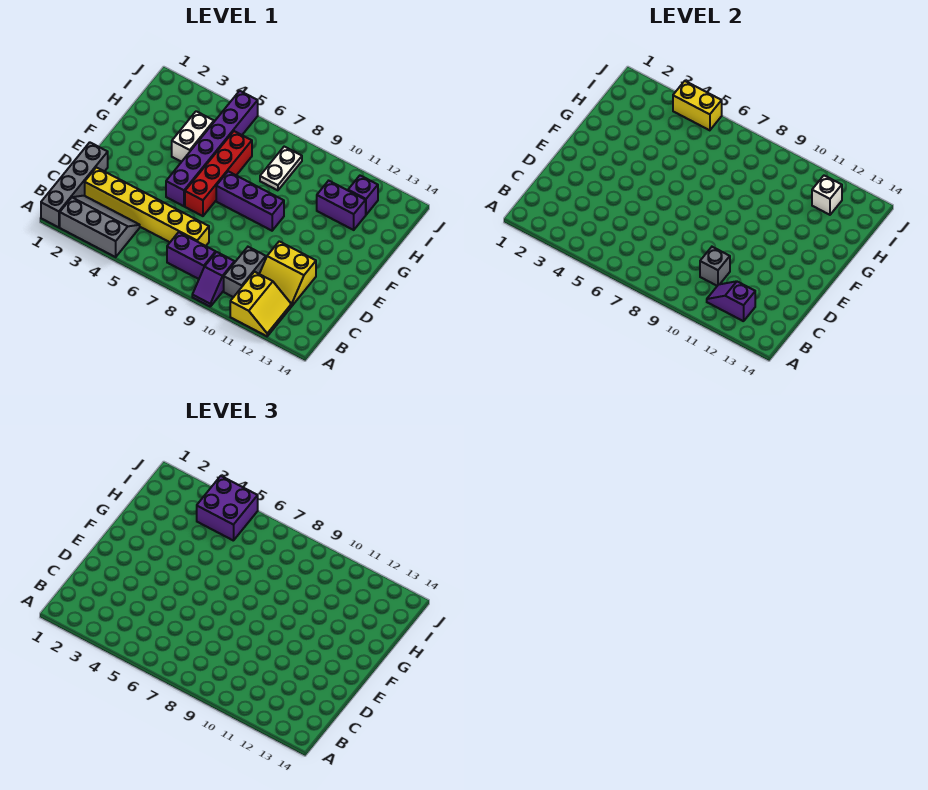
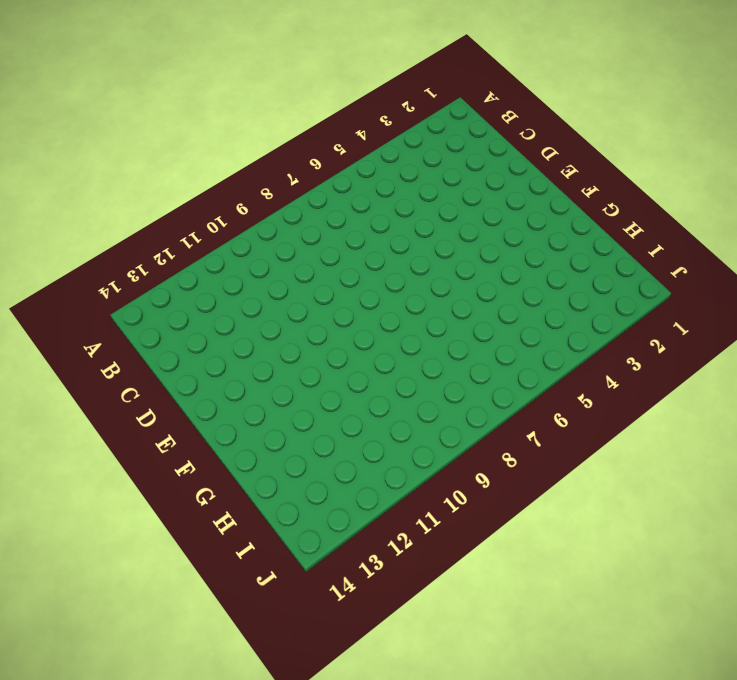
none -> grey brick A1:D1 level 1
none -> grey slope A2:B4 level 1 top A
none -> purple slope A9:B9 level 1 top B

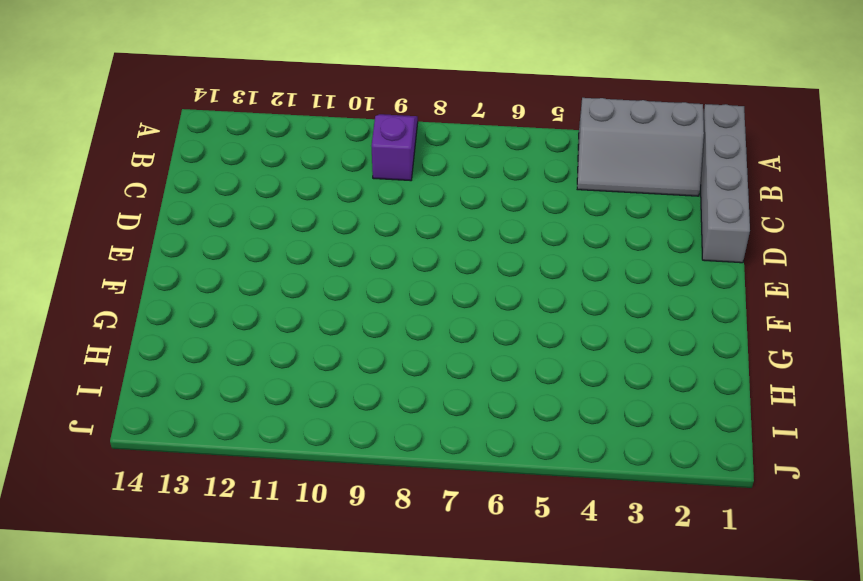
none -> yellow slope A11:B12 level 1 top 11
none -> purple brick B7:B8 level 1
none -> grey brick B10:C10 level 1

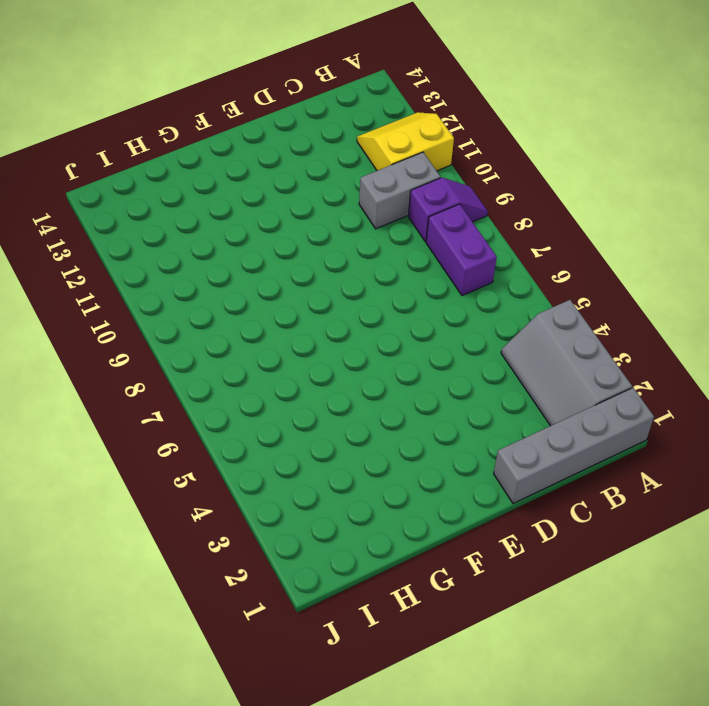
none -> yellow brick C2:C7 level 1
none -> yellow slope C11:D12 level 1 top D
none -> purple brick E5:J5 level 1

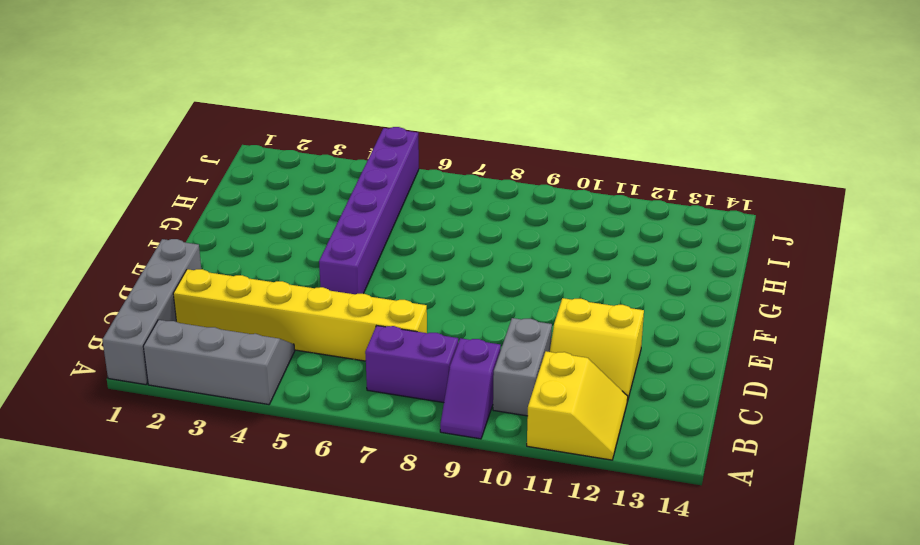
none -> red brick E6:H6 level 1
none -> purple brick F7:F9 level 1
none -> white brick G4:H4 level 1

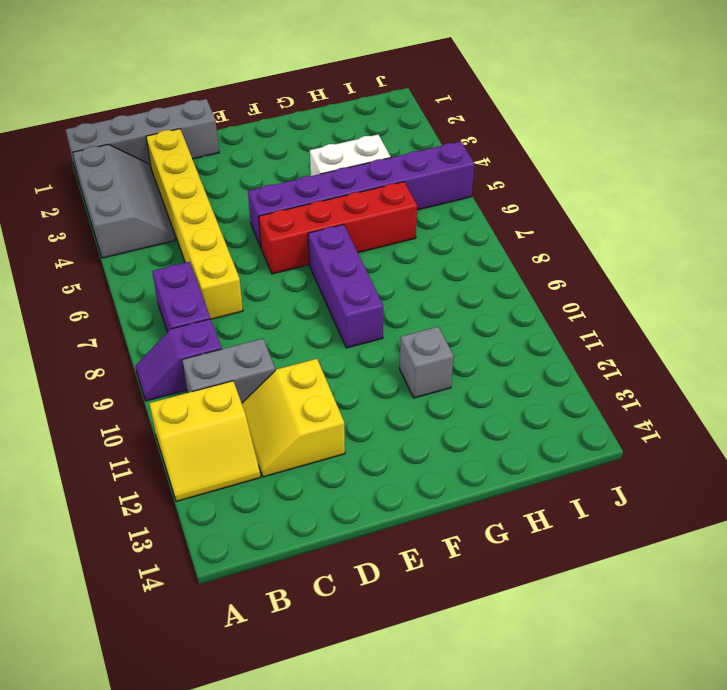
grey brick G11 level 1 -> grey brick C10 level 2
none -> white plate H8:I8 level 1
none -> purple brick H11:H12 level 1
none -> purple brick I12 level 1

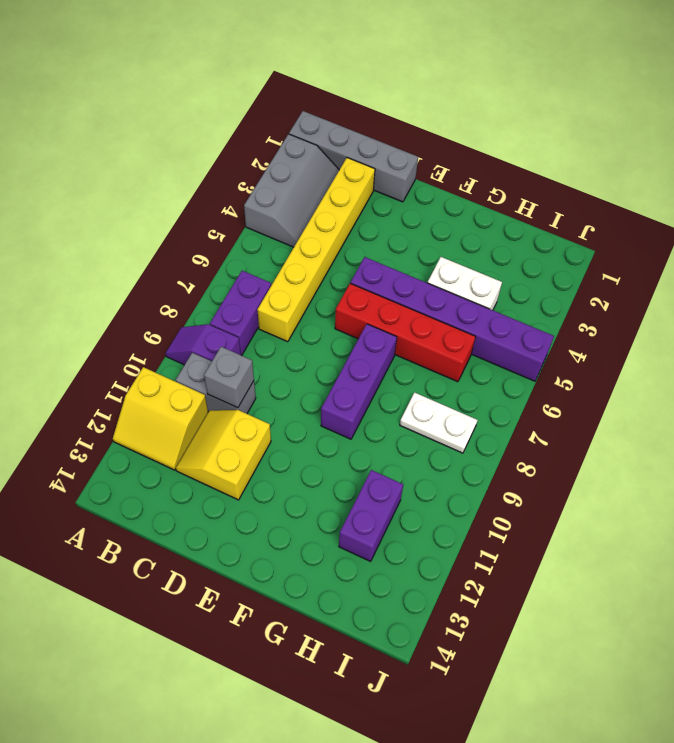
none -> purple brick I12 level 1
none -> purple slope B11:B12 level 2 top 12
none -> white brick I12 level 2

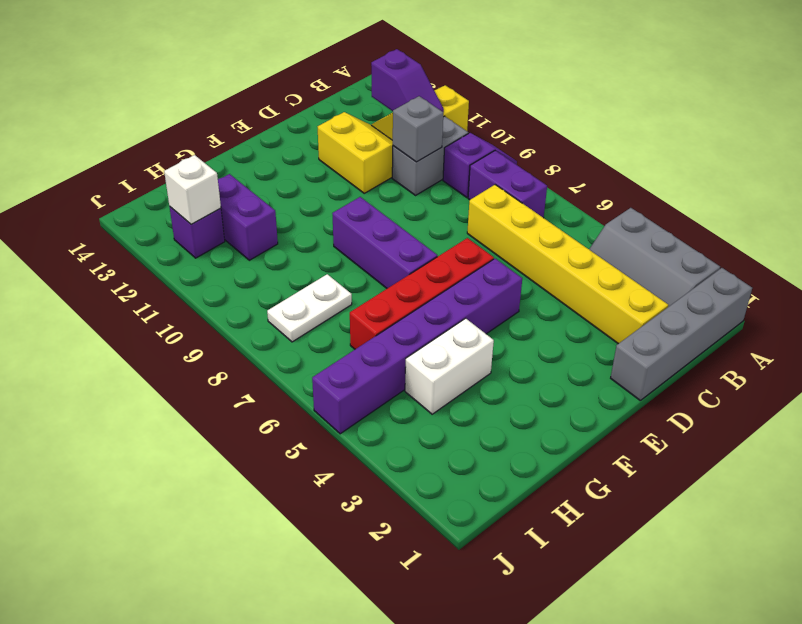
none -> yellow brick J4:J5 level 2
none -> purple brick I4:J5 level 3

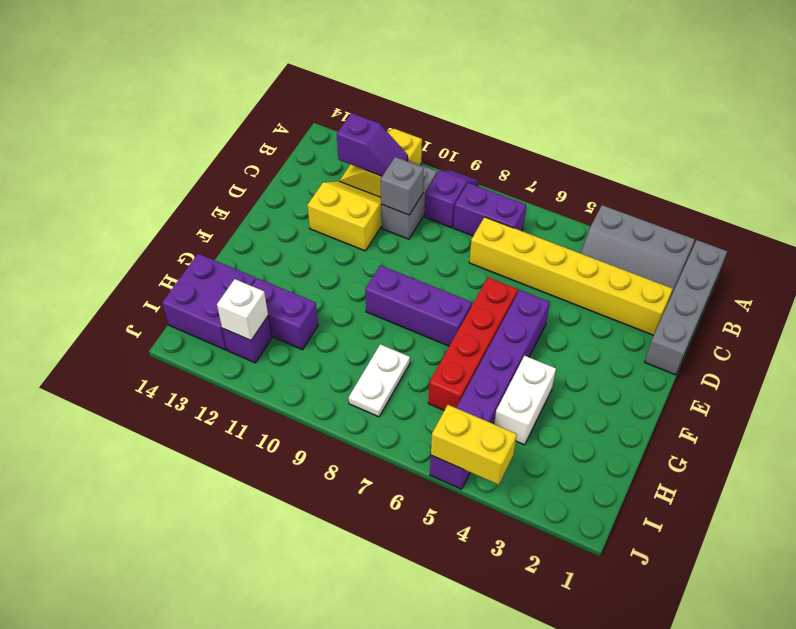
purple brick H13:I14 level 1 -> purple brick I4:J5 level 3

